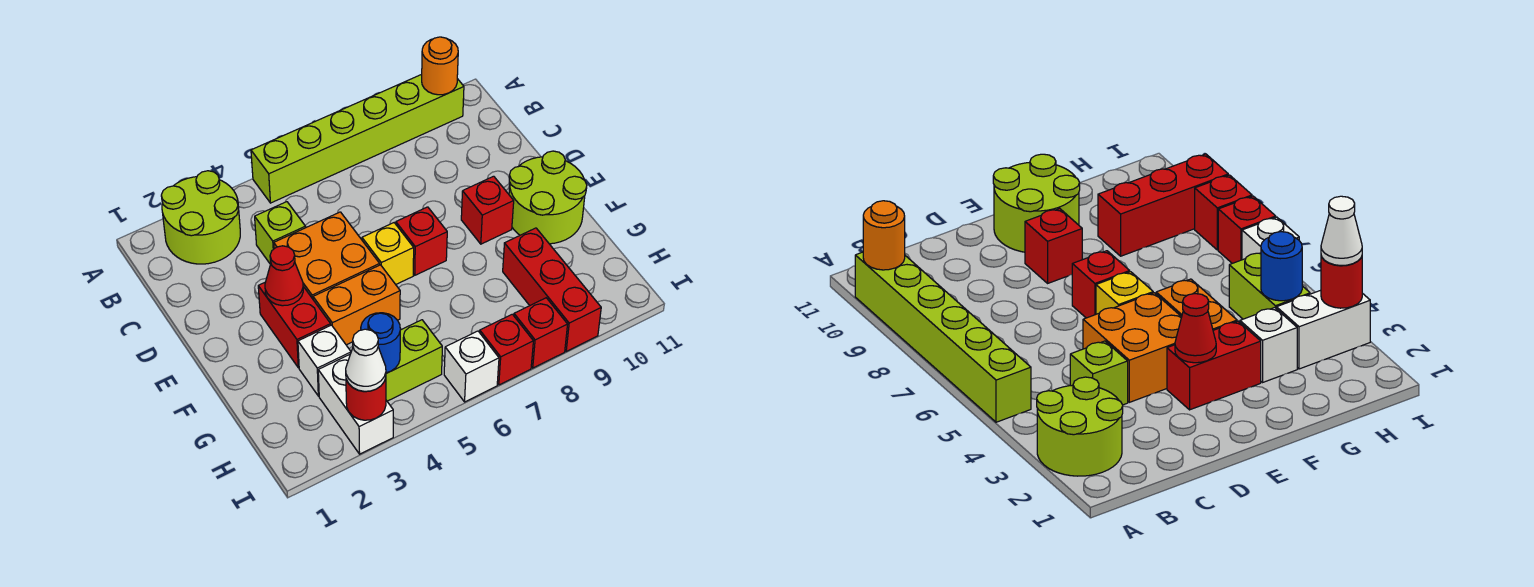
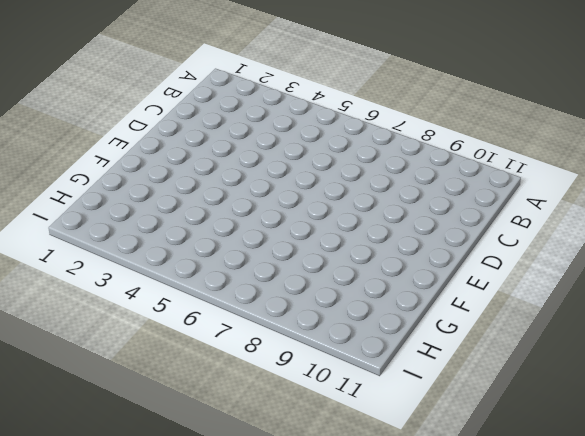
none -> lime round brick A2:B3 level 1
none -> lime brick A5:A10 level 1
none -> lime brick C4 level 1

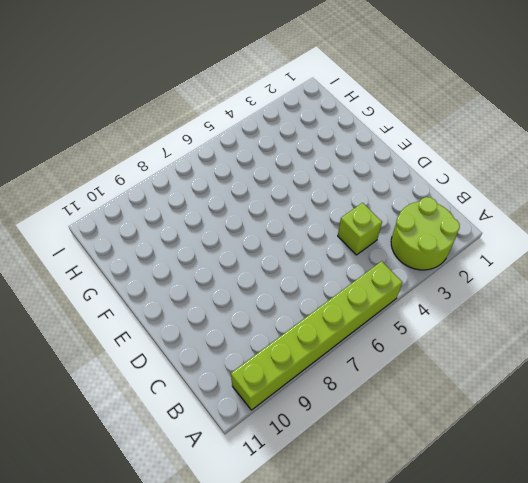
none -> orange brick D4:E5 level 1
none -> red brick E3:F3 level 1
none -> yellow brick E6 level 1

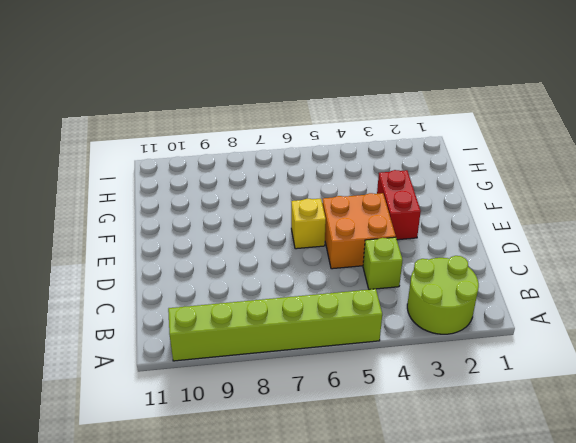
none -> red brick E7 level 1
none -> red brick E9 level 1
none -> lime round brick E10:F11 level 1

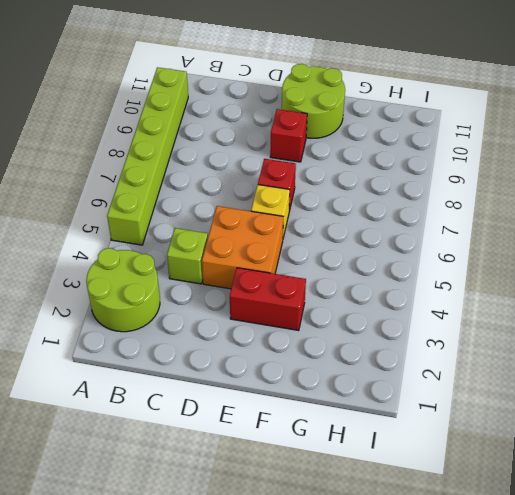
none -> orange brick F4:F5 level 1
none -> white brick G3 level 1
none -> red brick G9:I9 level 1

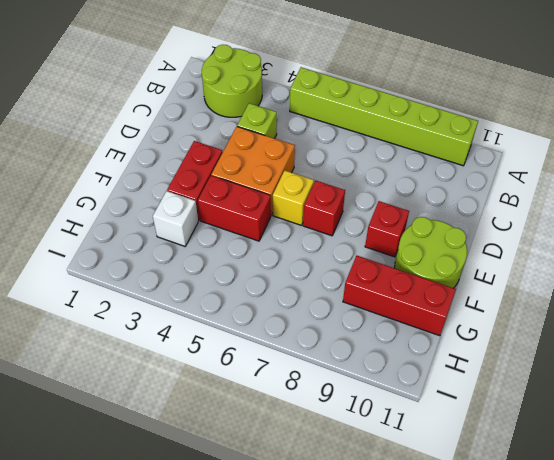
red brick F4:F5 level 1 -> orange brick F4:F5 level 1
red brick G9:G11 level 1 -> red brick G9:I9 level 1
none -> white brick H3:I3 level 1
none -> lime brick H4:H5 level 1
none -> white brick I6 level 1

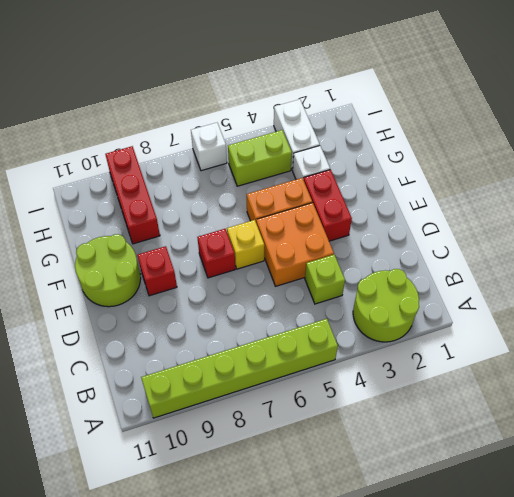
none -> red brick I7 level 1
none -> red brick I8 level 1
none -> orange round brick A10 level 2

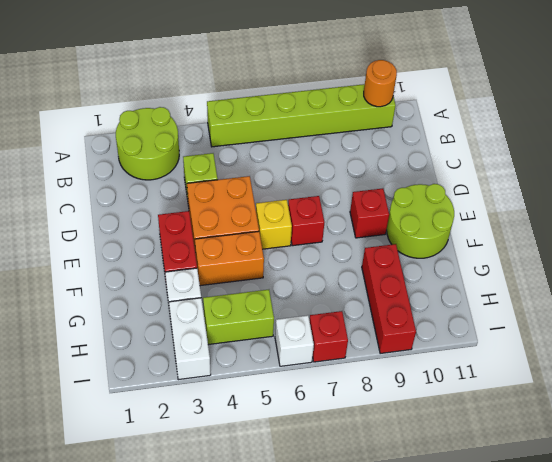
none -> red brick I8 level 1
none -> red cone E3 level 2
none -> blue round brick H4 level 2

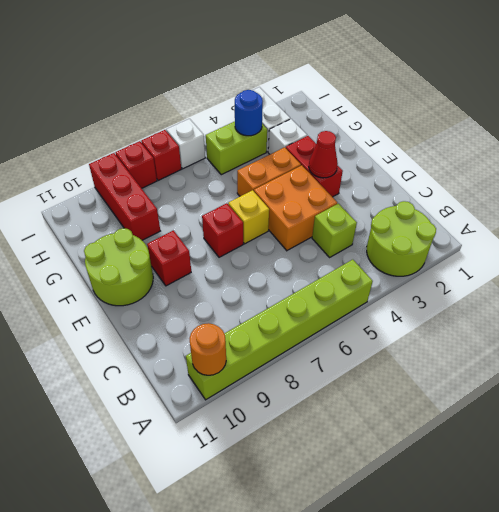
none -> red round brick I3 level 2
none -> white cone I3 level 3

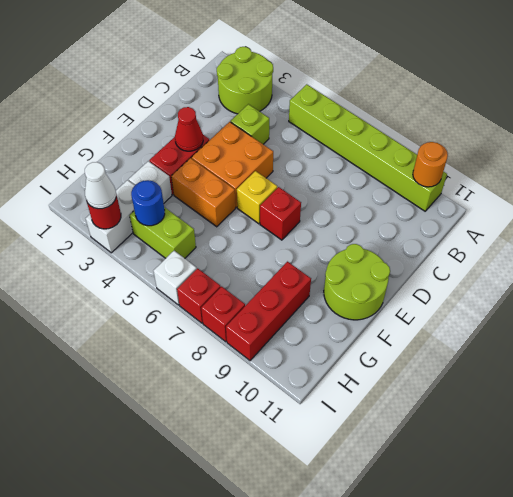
none -> red brick E9 level 1

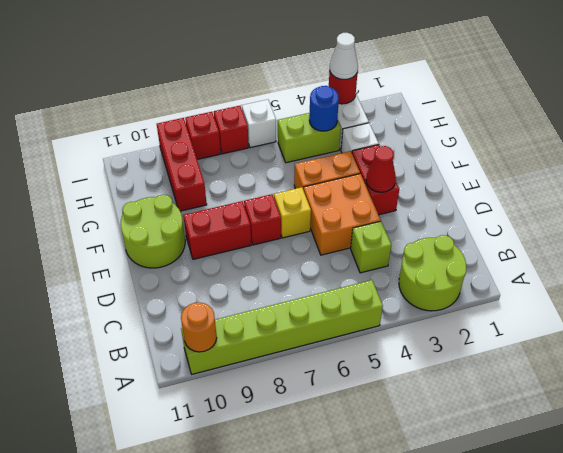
red brick E8:E9 level 1 -> red brick E9 level 1

